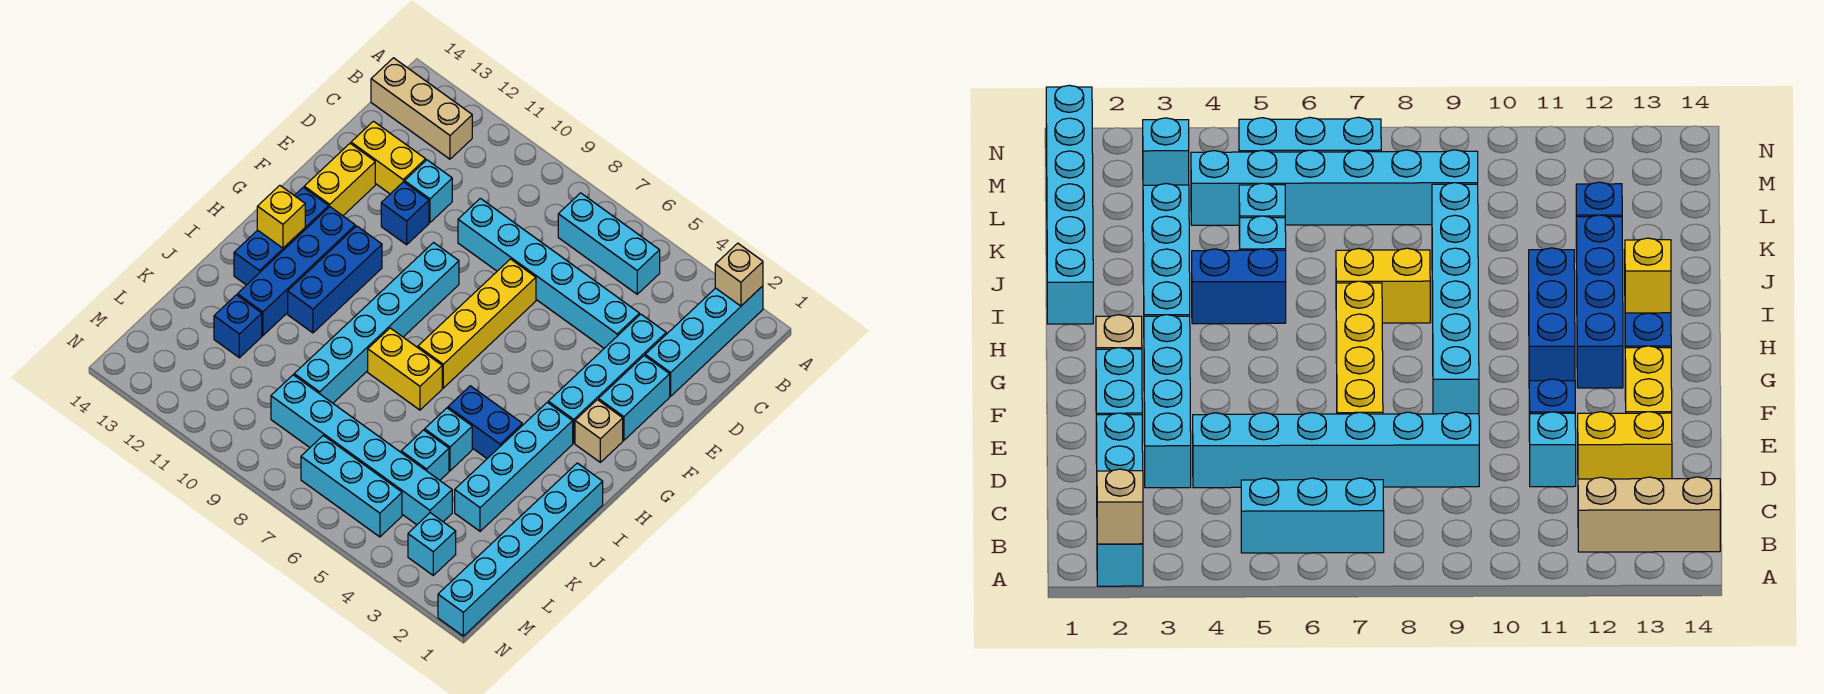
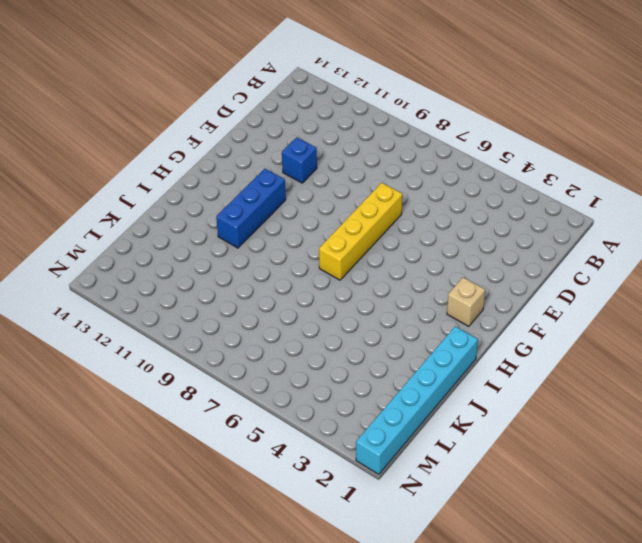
none -> cyan brick A2:D2 level 1
none -> cyan brick B5:B7 level 1
none -> tan brick B12:B14 level 1

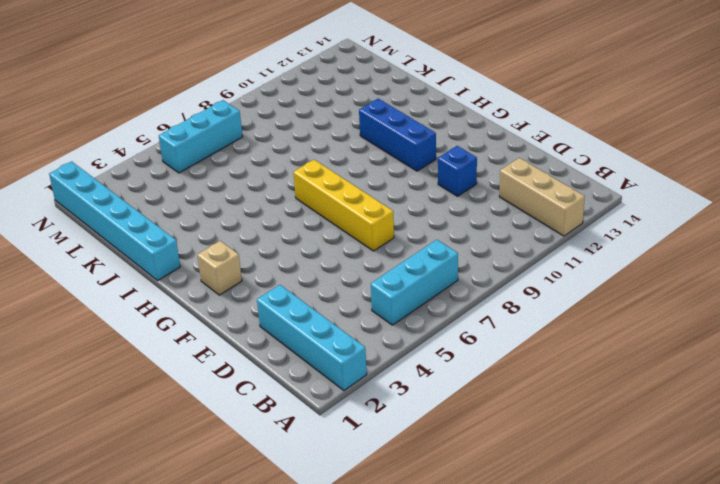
tan brick A12:C12 level 1 -> tan brick B12:B14 level 1
none -> cyan brick D3:G3 level 1
none -> cyan brick D4:D9 level 1
none -> cyan brick D11 level 1

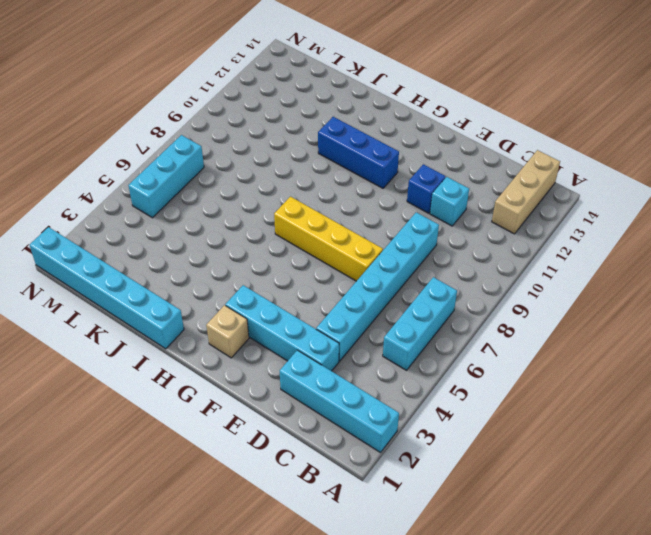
none -> yellow brick D12:D13 level 1
none -> cyan brick E2:F2 level 1
none -> yellow brick E13:F13 level 1

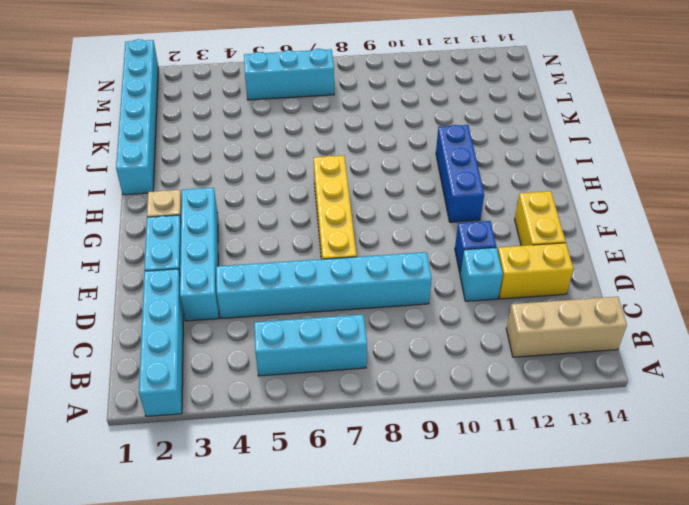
none -> cyan brick F9:K9 level 1
none -> blue brick G12:J12 level 1
none -> blue brick G13:I13 level 1

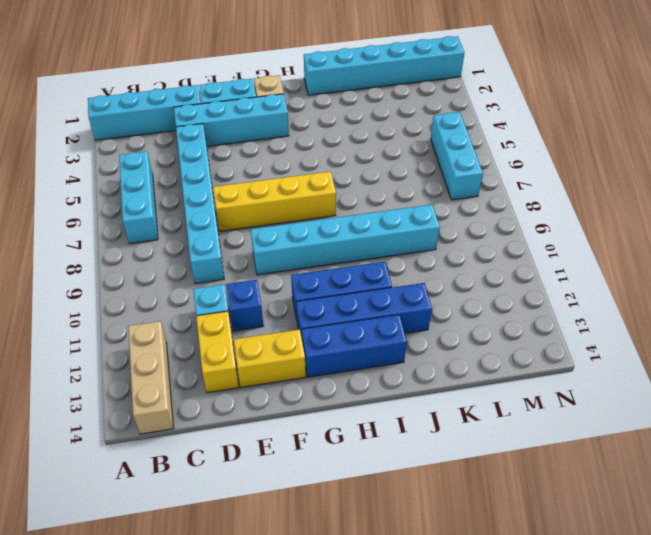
none -> cyan brick H3:K3 level 1
none -> blue brick I4:I5 level 1
none -> yellow brick I7:I8 level 1

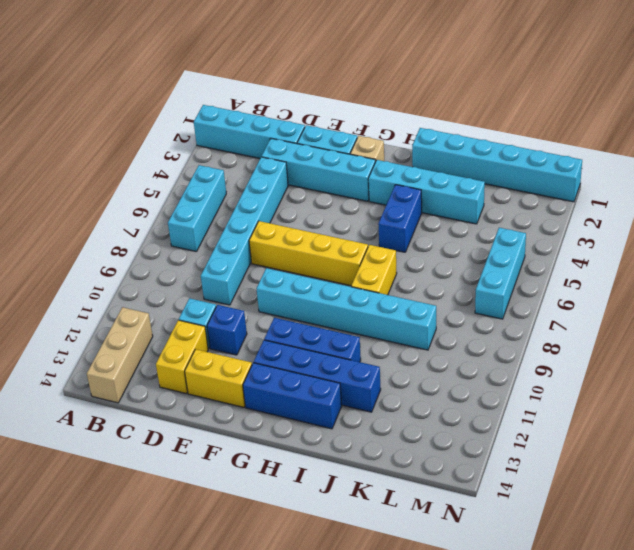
none -> cyan brick J5 level 1
none -> cyan brick K5 level 1
none -> blue brick K12 level 1

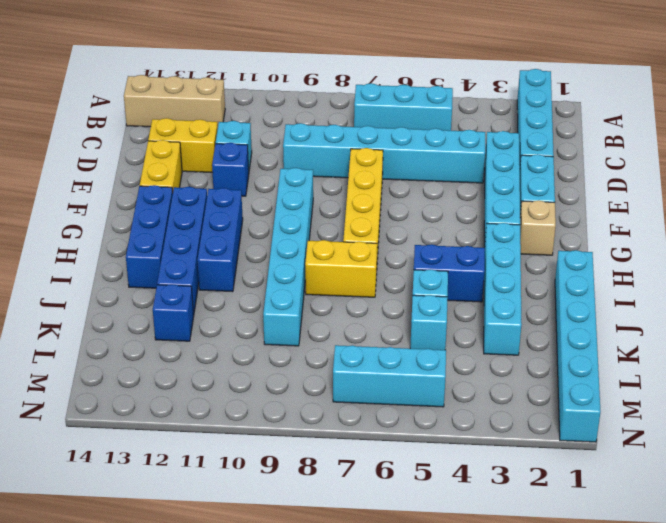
none -> cyan brick L4:L9 level 1
none -> cyan brick M3 level 1
none -> tan brick A2 level 2

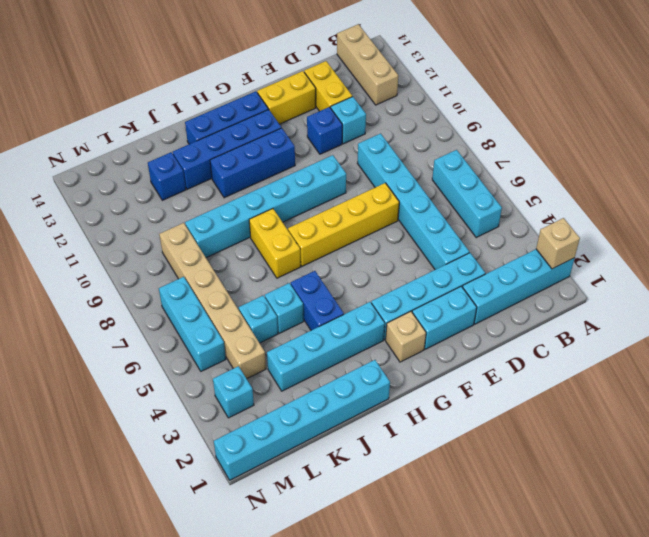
tan brick L4:L9 level 1 -> cyan brick L4:L9 level 1
none -> yellow brick H13 level 2

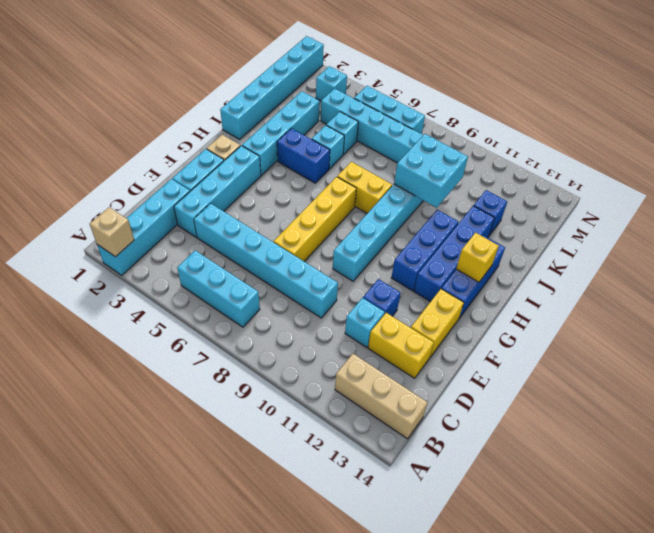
cyan brick J9:K10 level 2 -> none

